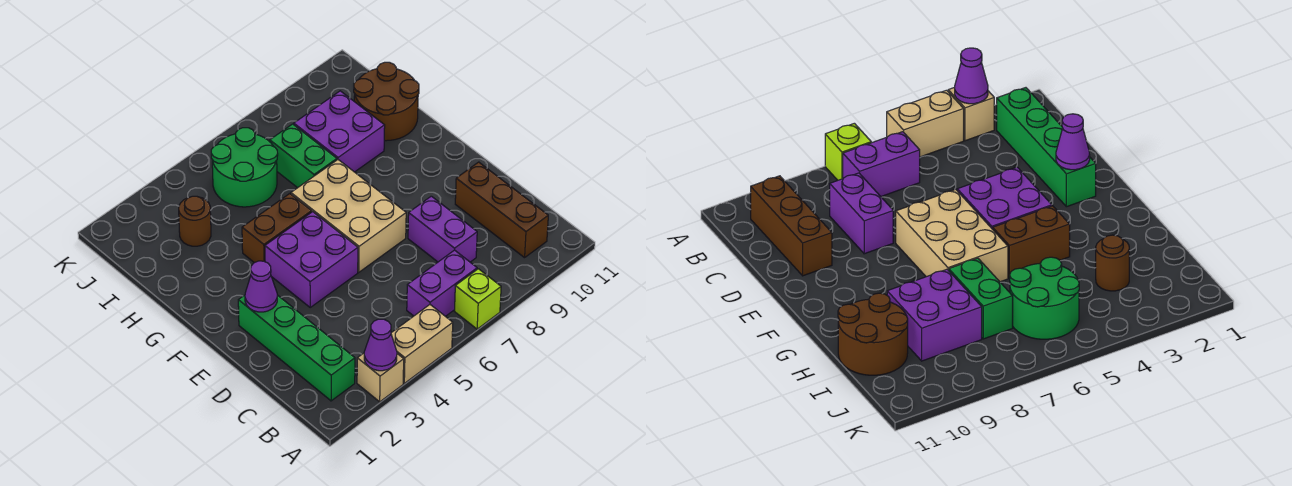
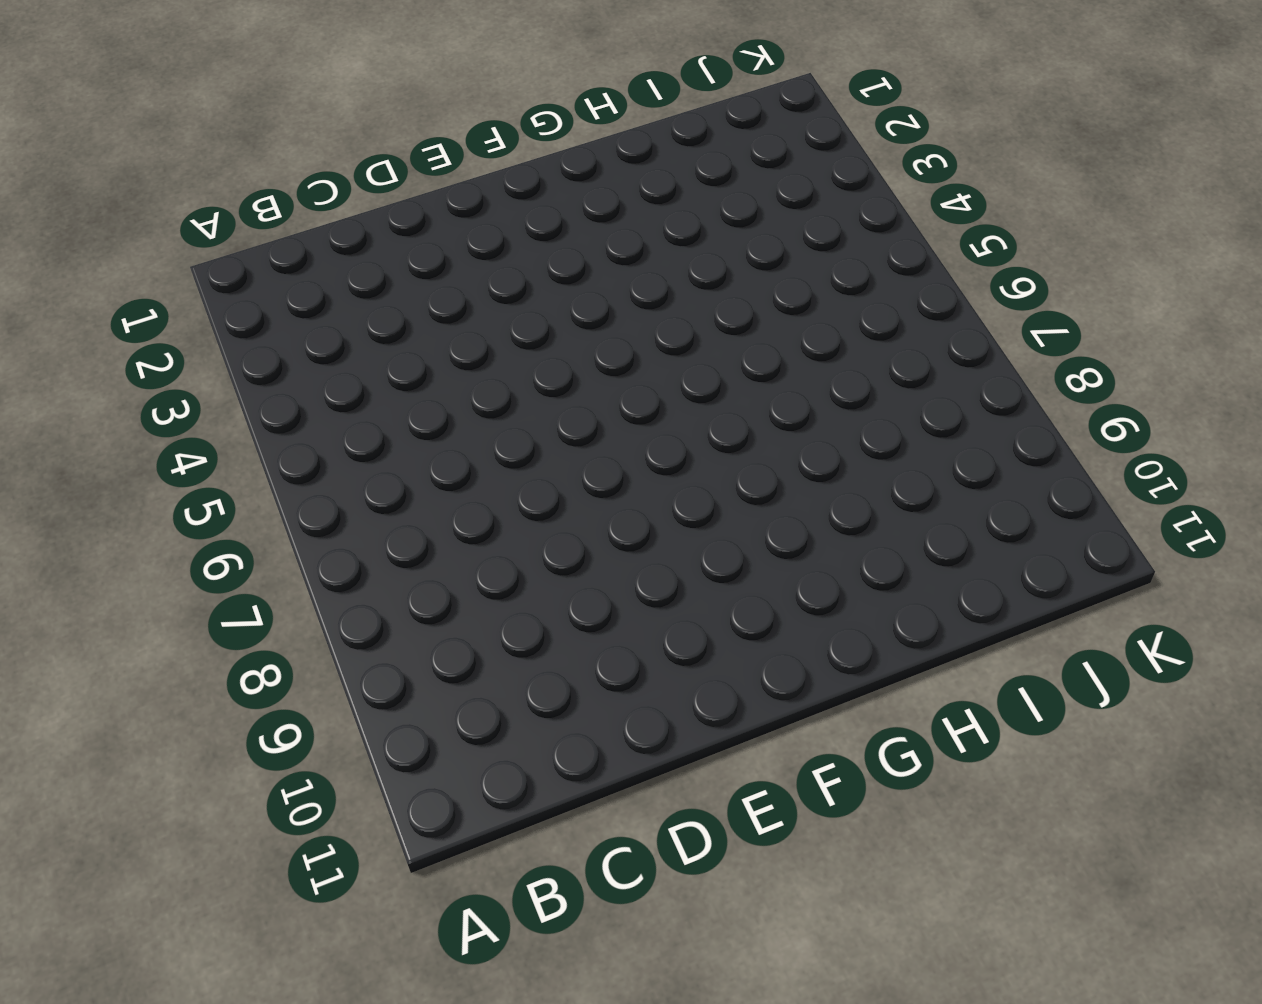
none -> tan brick A3 level 1
none -> tan brick A4:A5 level 1
none -> lime brick A7 level 1

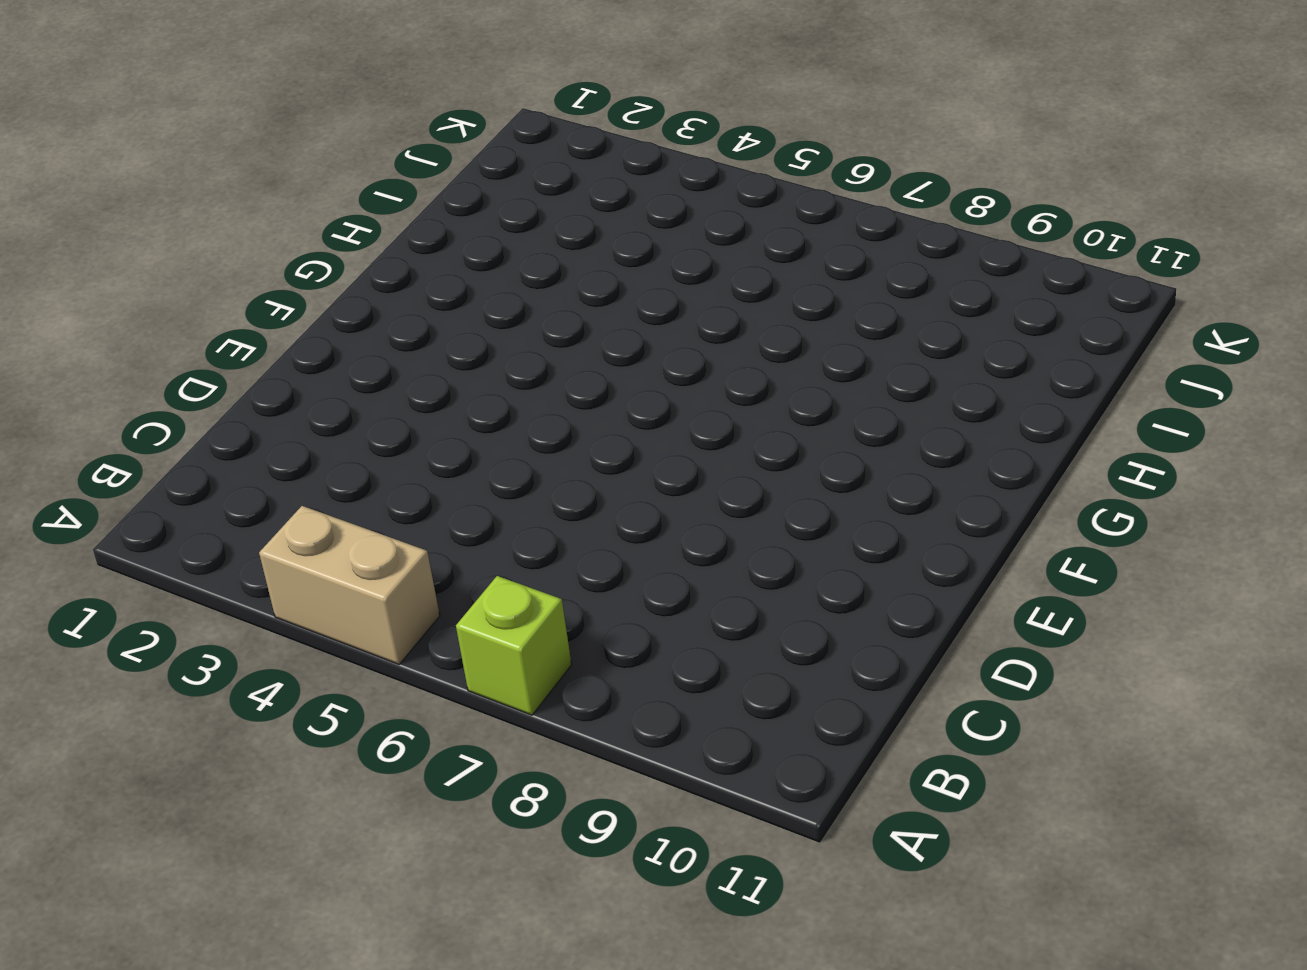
none -> tan brick A3 level 1
none -> green brick B2:E2 level 1
none -> purple brick B6:B7 level 1

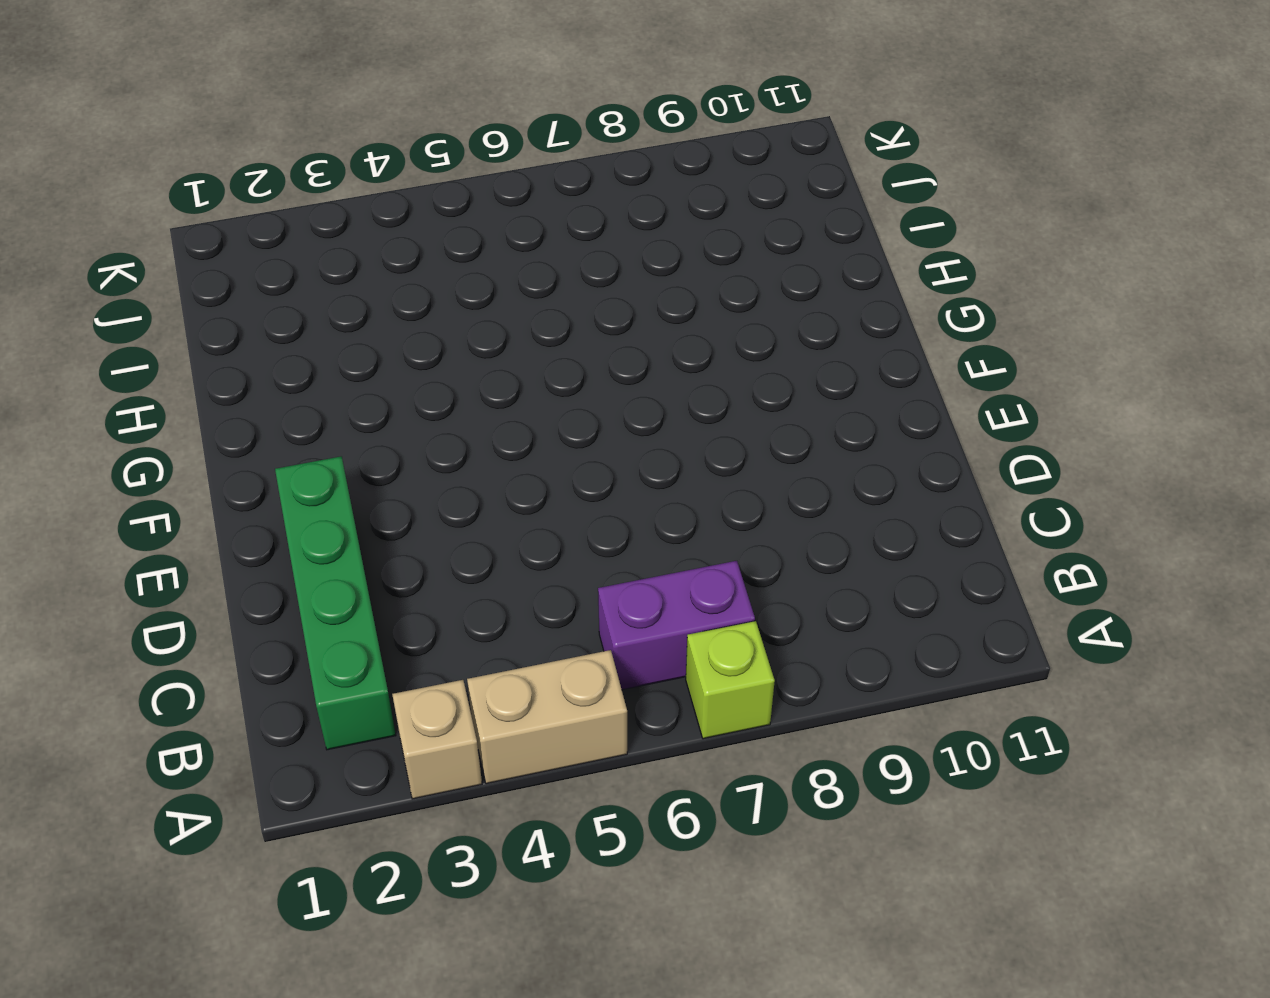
none -> brown brick B10:D10 level 1
none -> purple brick C8:D8 level 1
none -> purple brick E4:F5 level 1

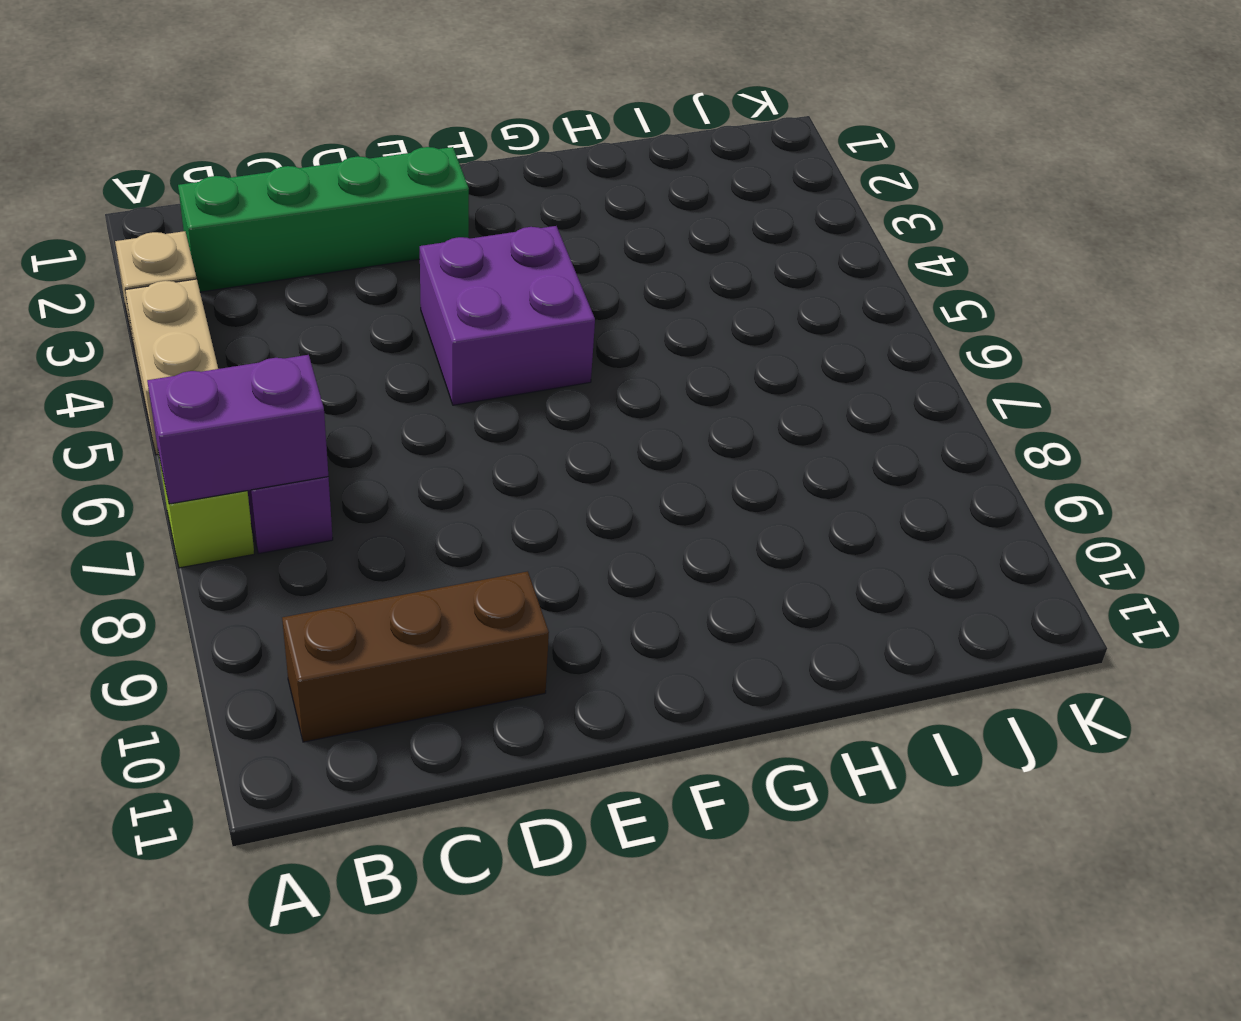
purple brick A7:B7 level 2 -> purple brick C8:D8 level 1
none -> tan brick E6:G7 level 1
none -> brown brick G4:G5 level 1
none -> green brick H7:I7 level 1

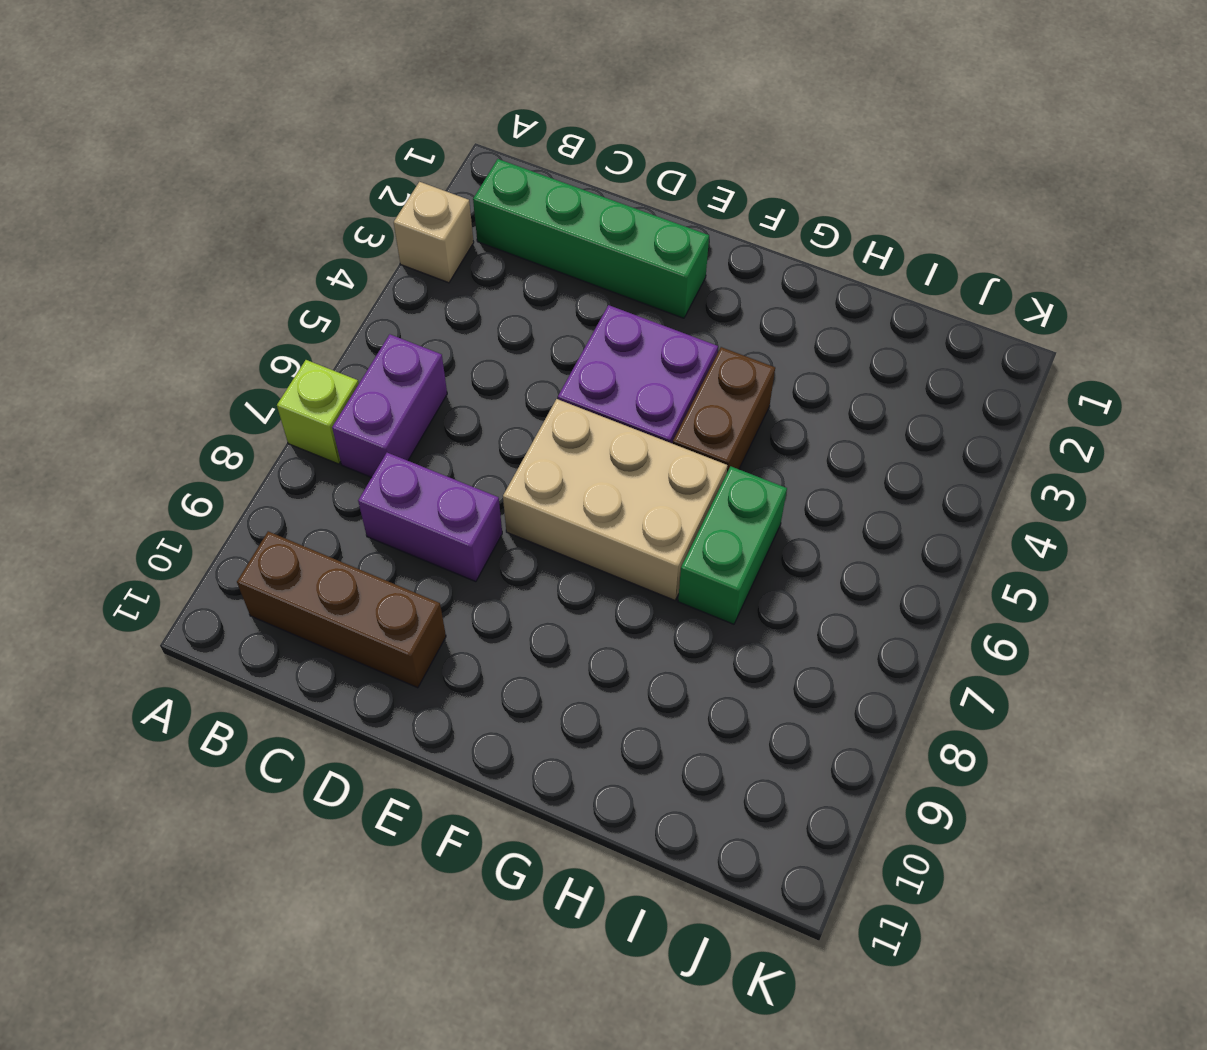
green brick H6:H7 level 1 -> green brick H7:I7 level 1
none -> tan brick A4:A5 level 1
none -> purple brick H8:I9 level 1
none -> brown round brick H10:I11 level 1

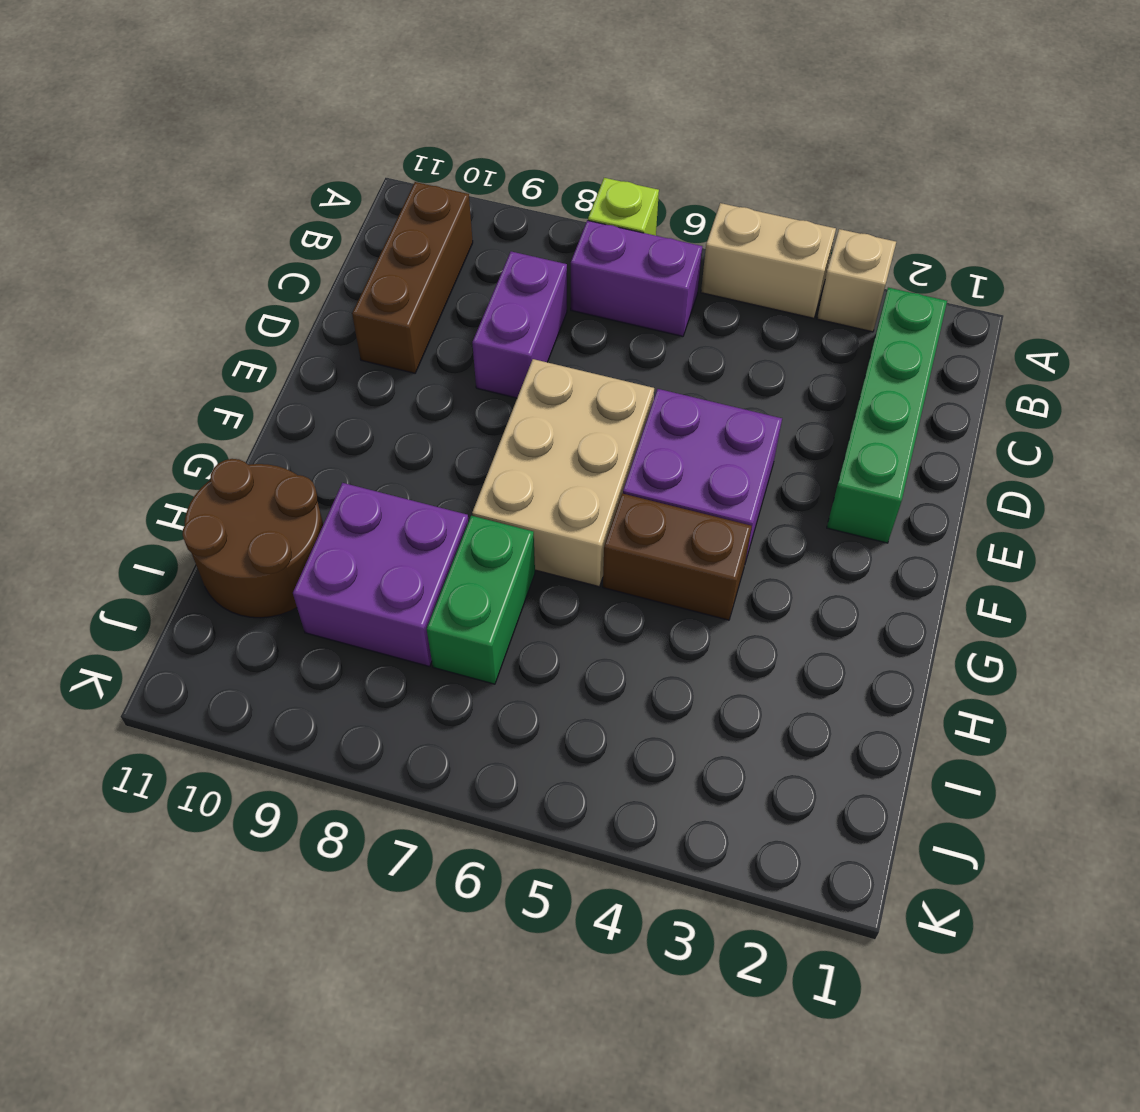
none -> brown round brick I3 level 1
none -> green round brick I5:J6 level 1
none -> purple cone A3 level 2

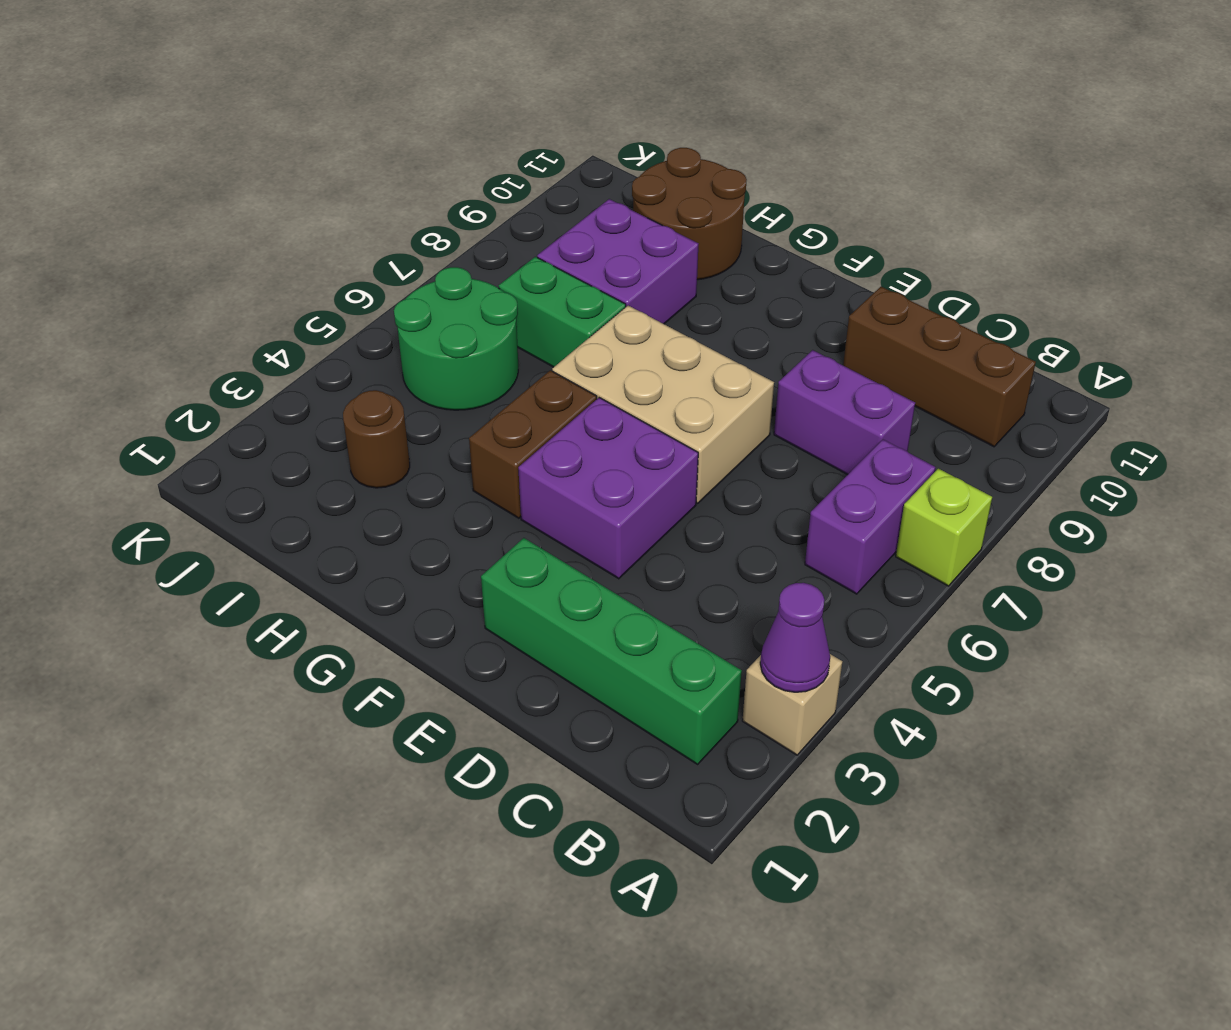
none -> tan brick A4:A5 level 1
none -> purple cone E2 level 2

